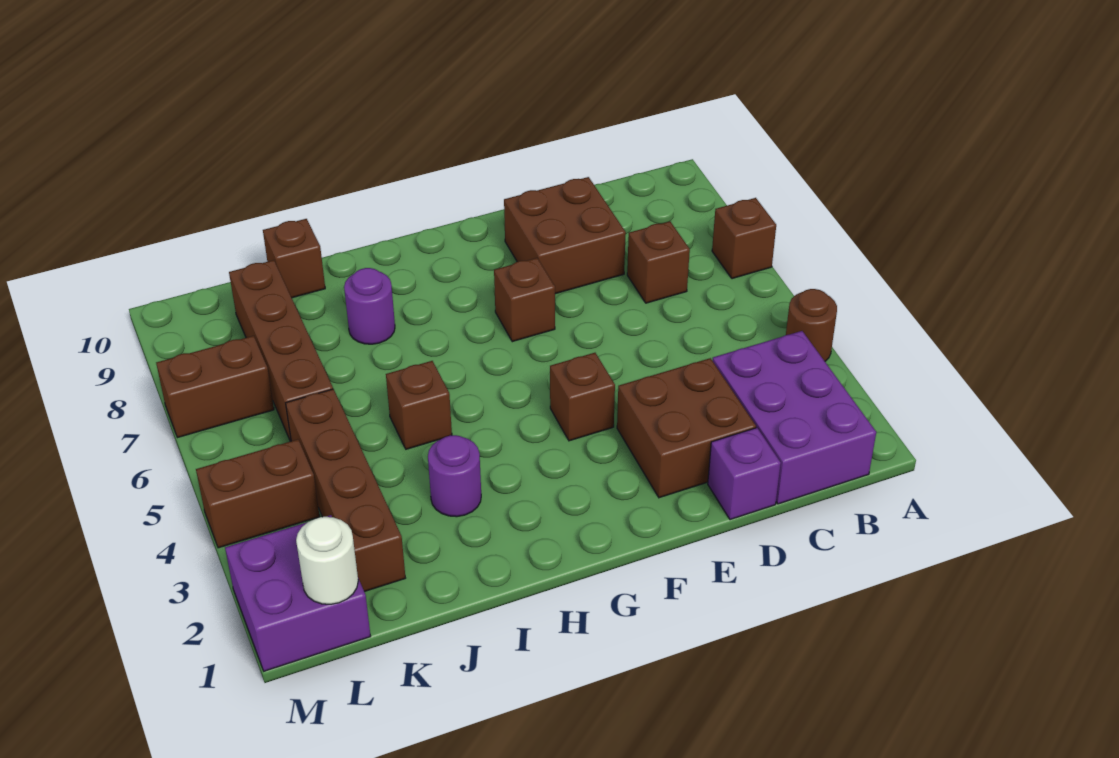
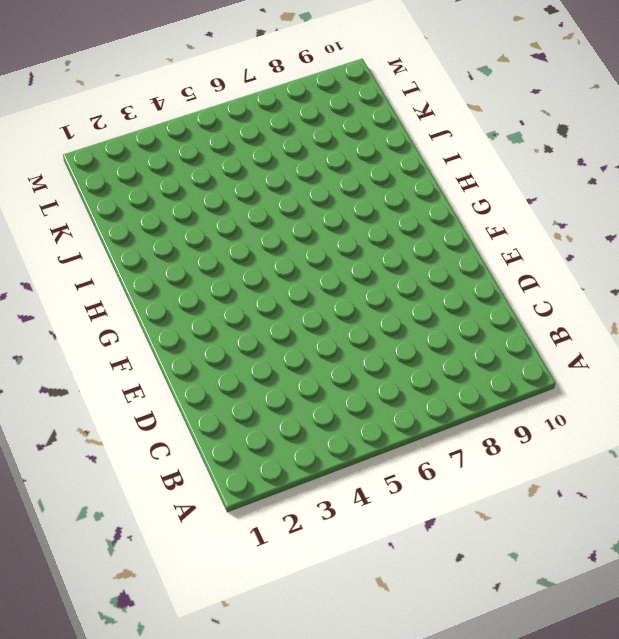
none -> brown round brick A4 level 1
none -> brown brick A7 level 1
none -> purple brick B1:C3 level 1

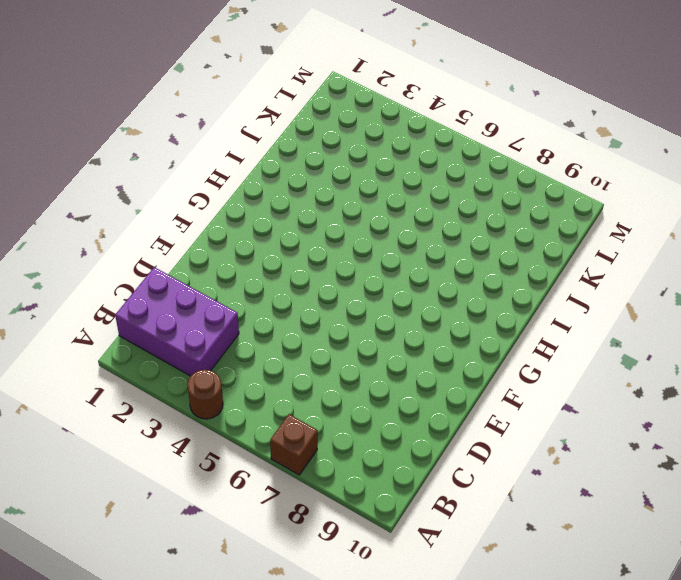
none -> brown brick C7 level 1
none -> purple brick D1 level 1
none -> brown brick D2:E3 level 1

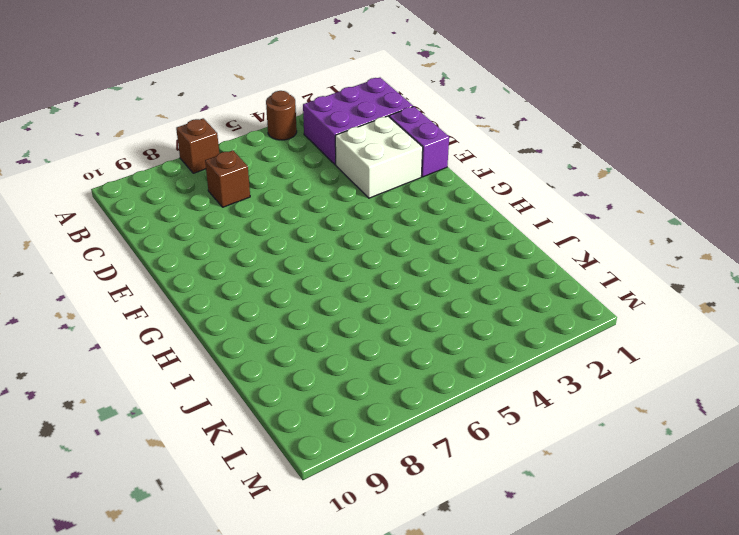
purple brick D1:E1 level 1 -> purple brick D1 level 1
white brick D2:E3 level 1 -> brown brick D2:E3 level 1
none -> brown brick D8:E9 level 1
none -> brown brick F4 level 1
none -> brown brick F7 level 1

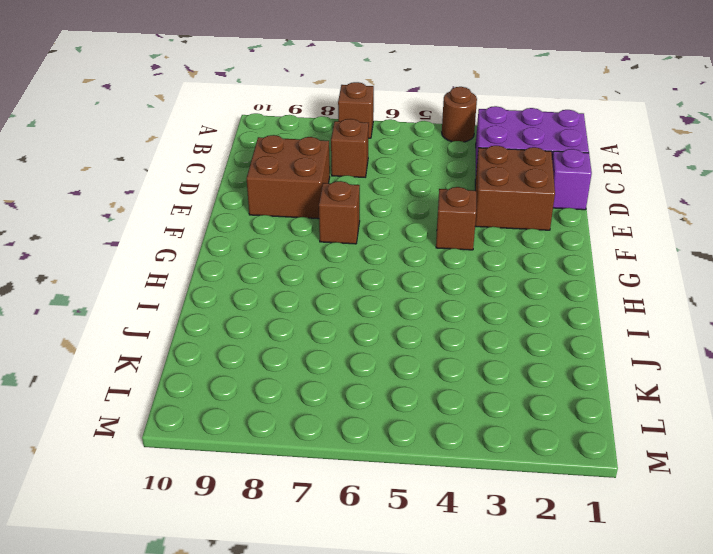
none -> purple round brick I3 level 1
none -> brown brick I5 level 1
none -> purple round brick I8 level 1

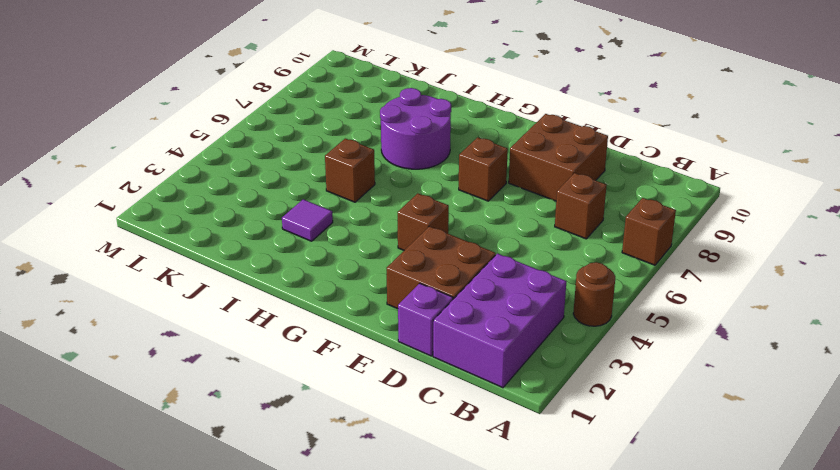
purple round brick H7:I8 level 1 -> purple round brick I8 level 1
purple tile I3 level 1 -> purple round brick I3 level 1
none -> brown brick J10 level 1
none -> brown brick K2:K5 level 1
none -> brown brick K6:K9 level 1

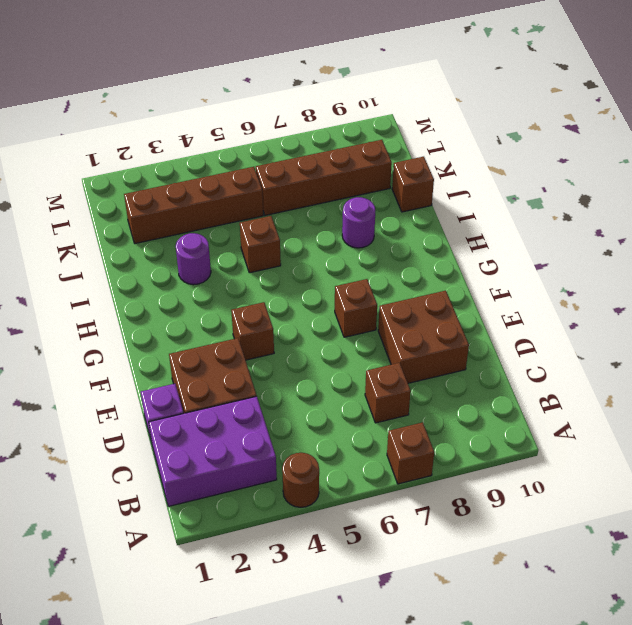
none -> purple brick L1:M2 level 1
none -> brown brick L4:M4 level 1
none -> brown brick L7:M7 level 1

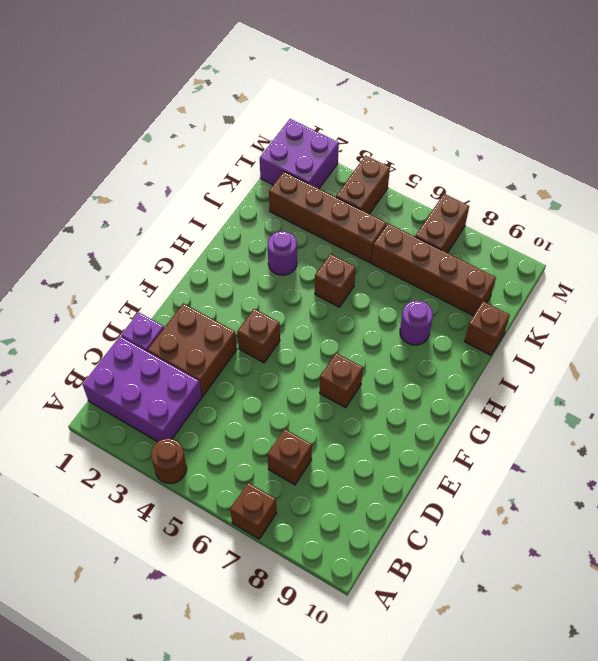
none -> brown brick D8:E9 level 1
none -> white round brick L1 level 2

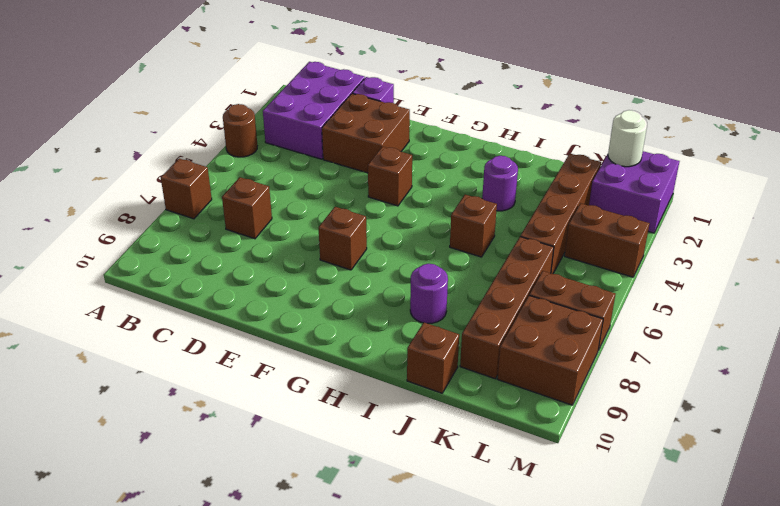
brown brick L8:M9 level 1 -> brown brick D8:E9 level 1

